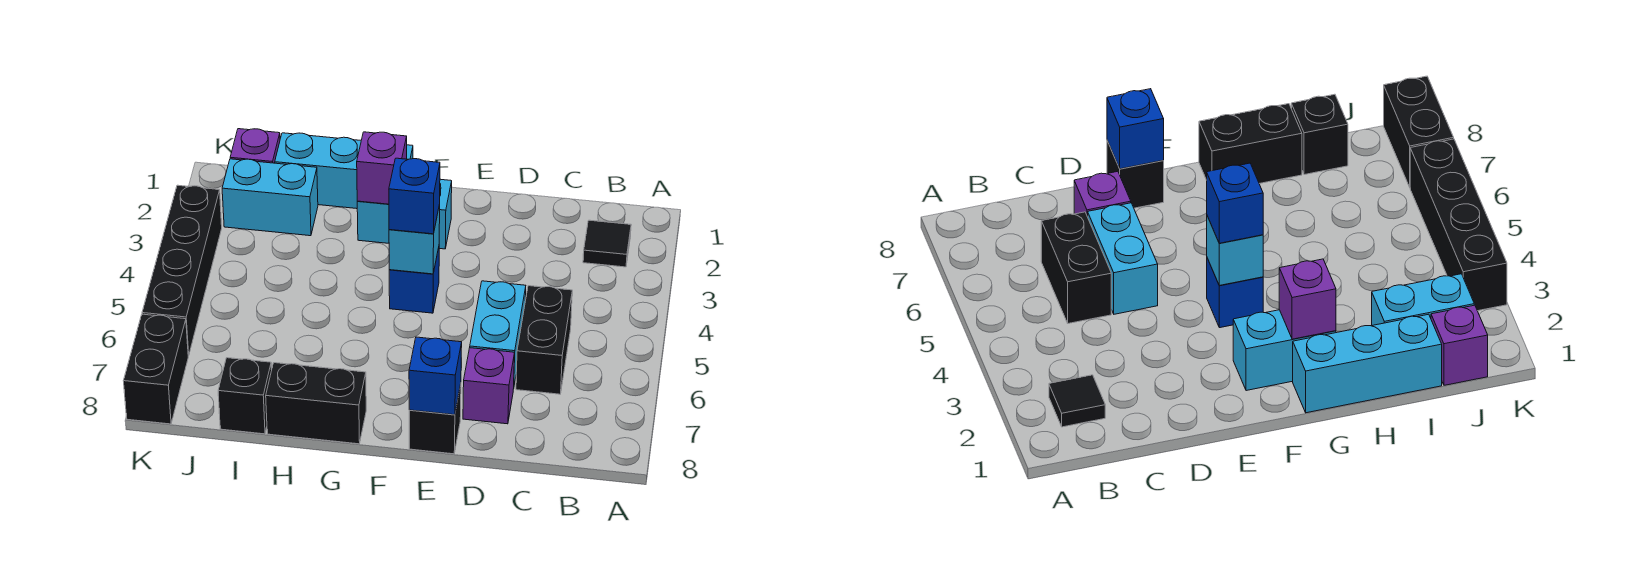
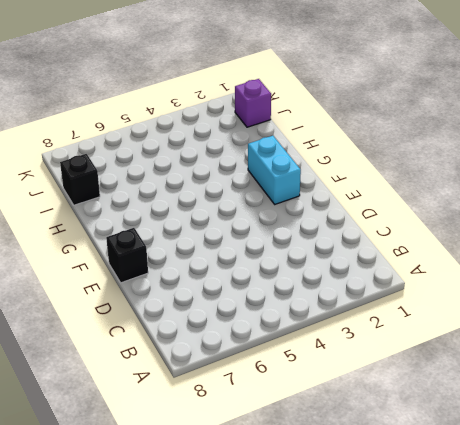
none -> black tile B2 level 1
none -> black brick C5:C6 level 1
none -> cyan brick D5:D6 level 1

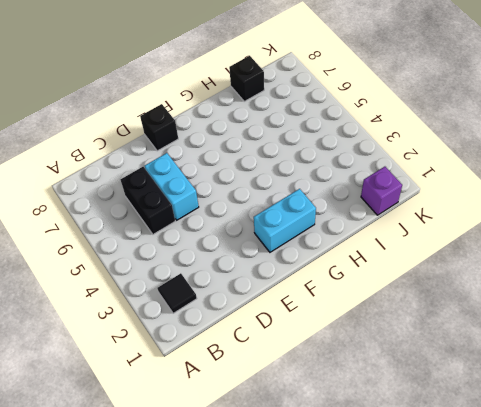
none -> purple brick D7 level 1
none -> blue brick F4 level 1
none -> cyan brick G1:I1 level 1

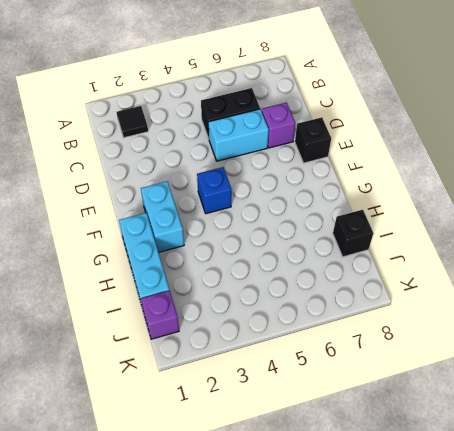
none -> black brick G8:H8 level 1
none -> cyan brick I2:J2 level 1
none -> black brick K3:K6 level 1

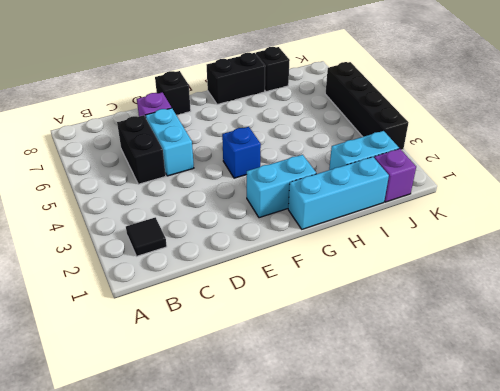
none -> black brick K7:K8 level 1
none -> blue brick E8 level 2
none -> cyan brick F4 level 2

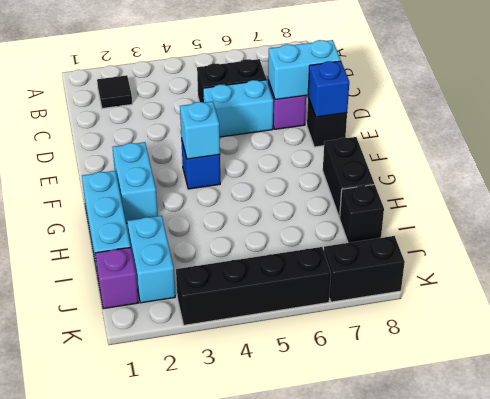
cyan brick D7:D8 level 2 -> none
none -> purple brick G2 level 2
none -> blue brick F4 level 3

